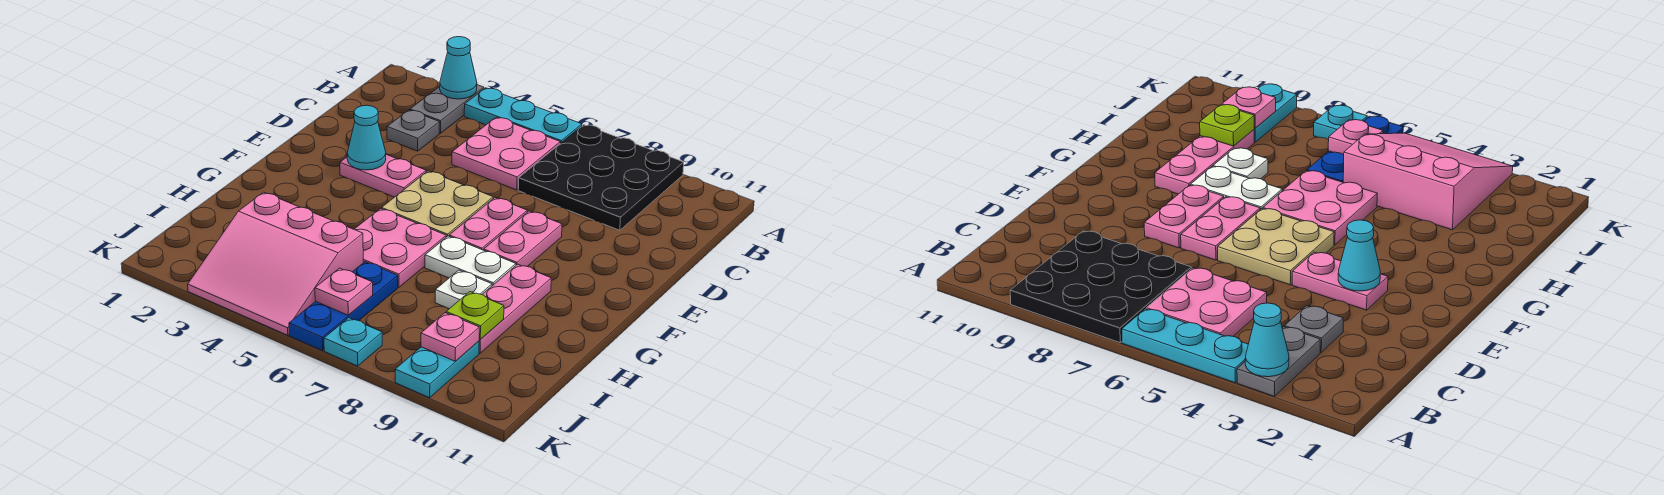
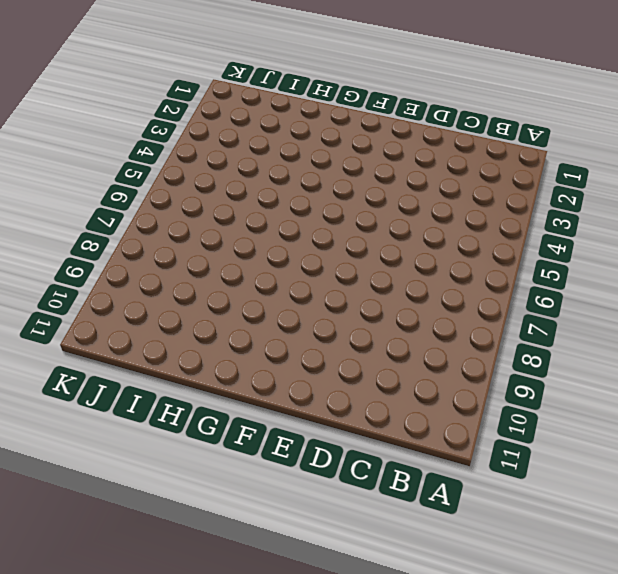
none -> grey plate A3:B3 level 1
none -> cyan plate A4:A6 level 1
none -> black plate A7:C9 level 1

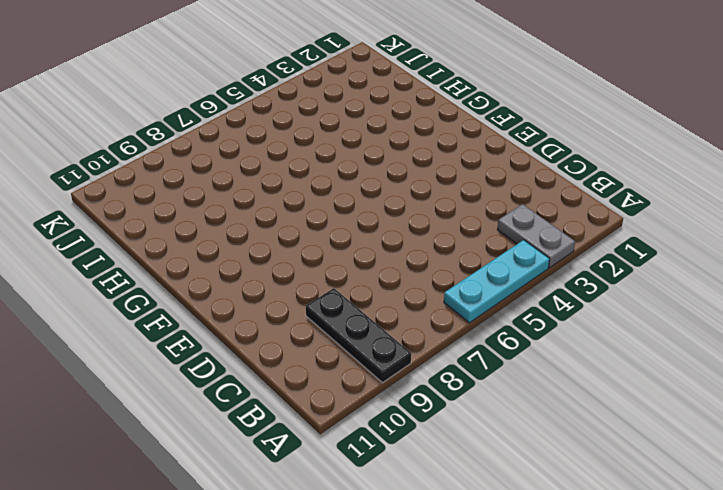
black plate A9:C9 level 1 -> black plate A7:C9 level 1
none -> pink plate B5:C6 level 1
none -> grey plate C3 level 1
none -> pink plate E3:E4 level 1

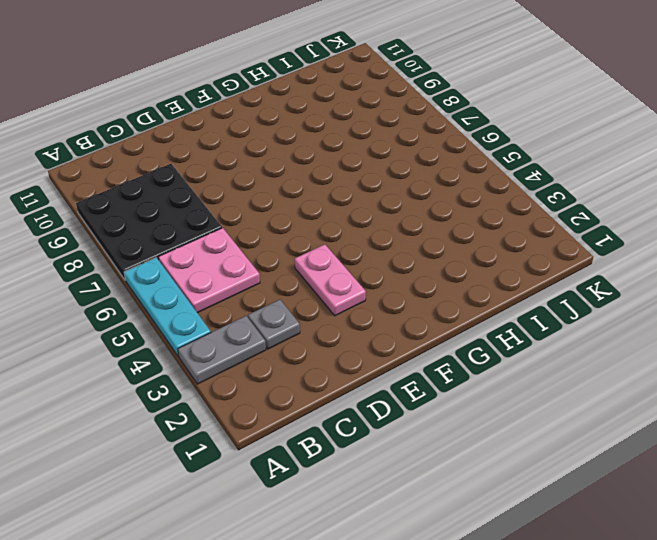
none -> tan plate E5:F6 level 1
none -> pink plate E7:F7 level 1
none -> pink plate E8:F8 level 1

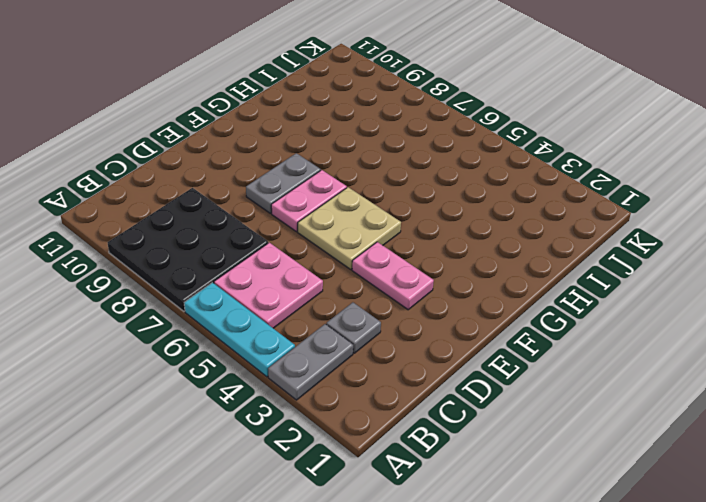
grey plate E8:F8 level 1 -> pink plate E8:F8 level 1
none -> pink plate G5:H6 level 1
none -> white plate G7:G8 level 1
none -> pink plate G9:I9 level 1

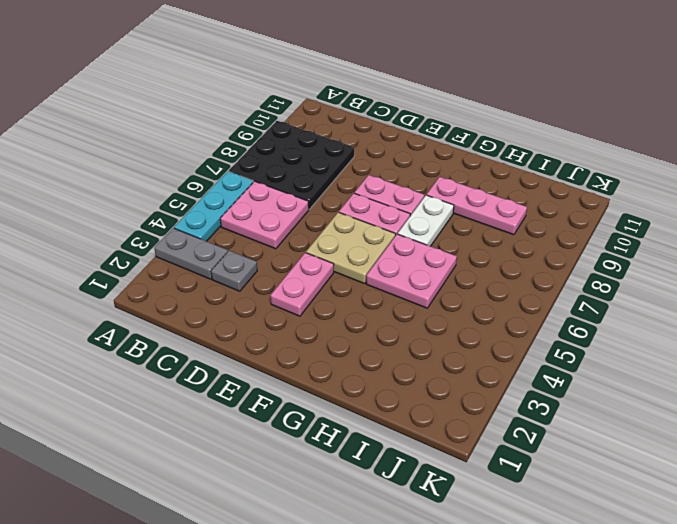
none -> white plate H8 level 1
none -> pink slope I3:K5 level 1 top I
none -> blue plate I6:K6 level 1

